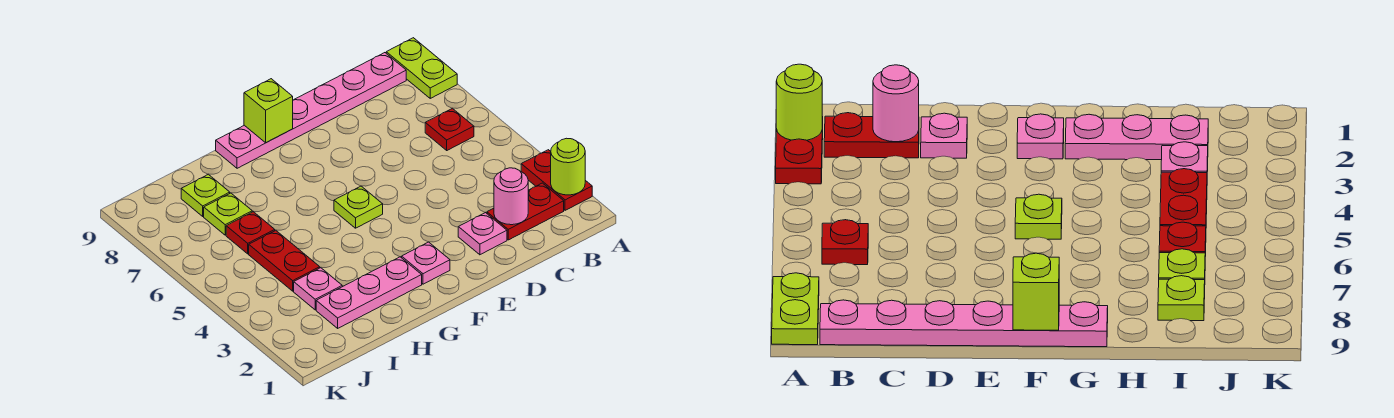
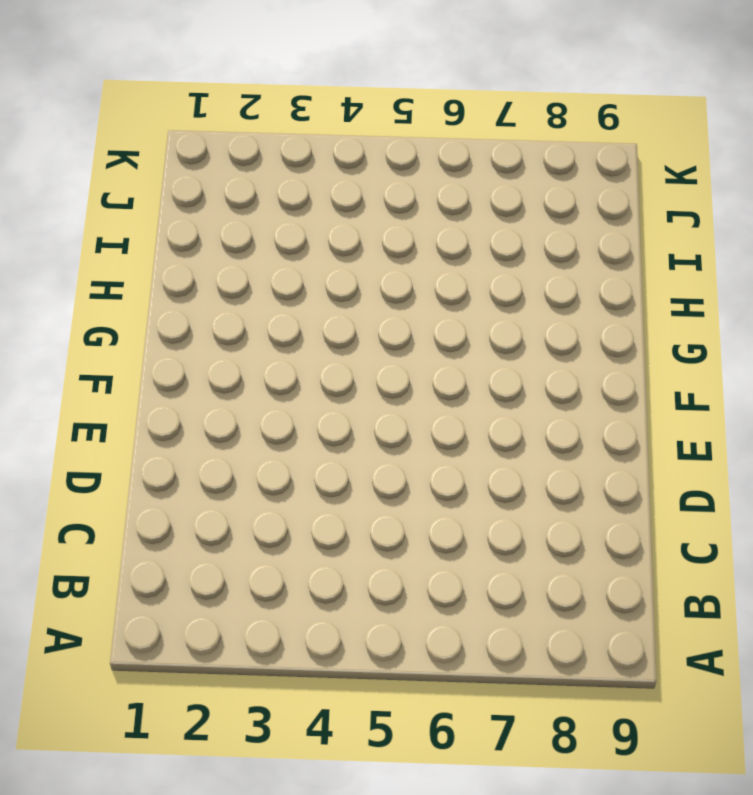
none -> red plate A2:A3 level 1
none -> lime plate A8:A9 level 1
none -> red plate B2:C2 level 1

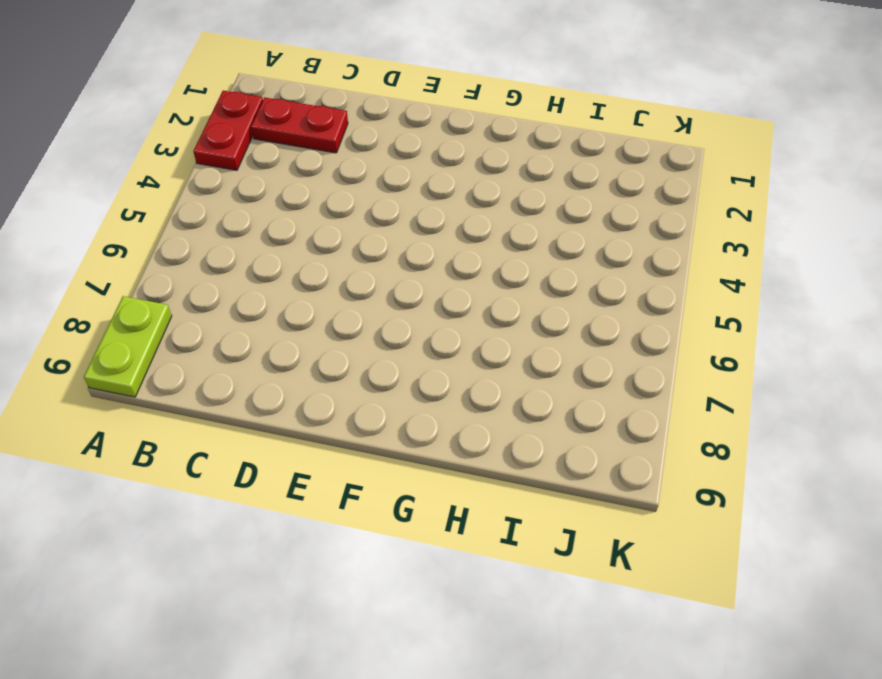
none -> red plate B6 level 1
none -> pink plate B9:G9 level 1
none -> pink plate D2 level 1

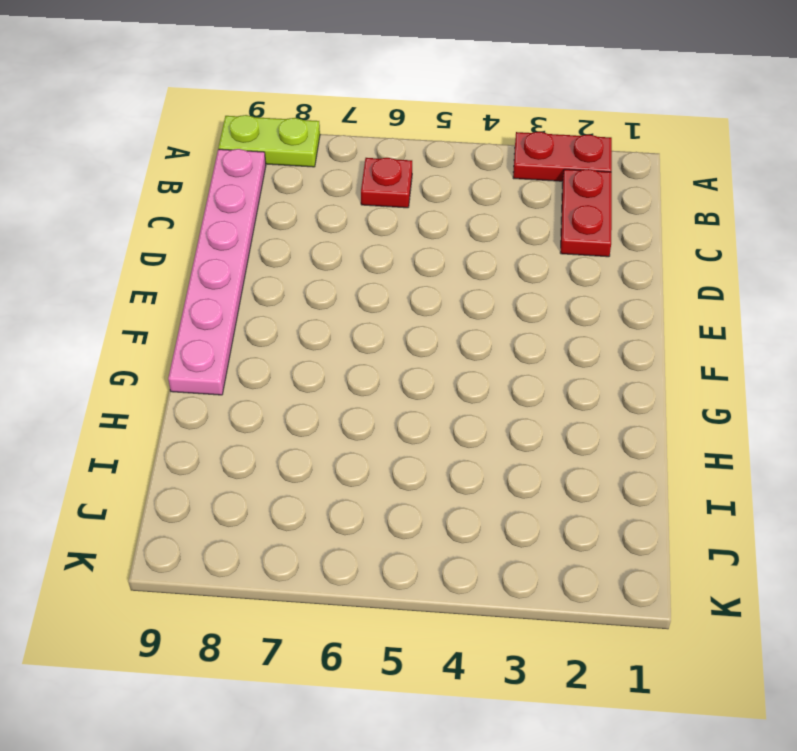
none -> pink plate D2 level 1
none -> pink plate F2 level 1
none -> lime plate F5 level 1

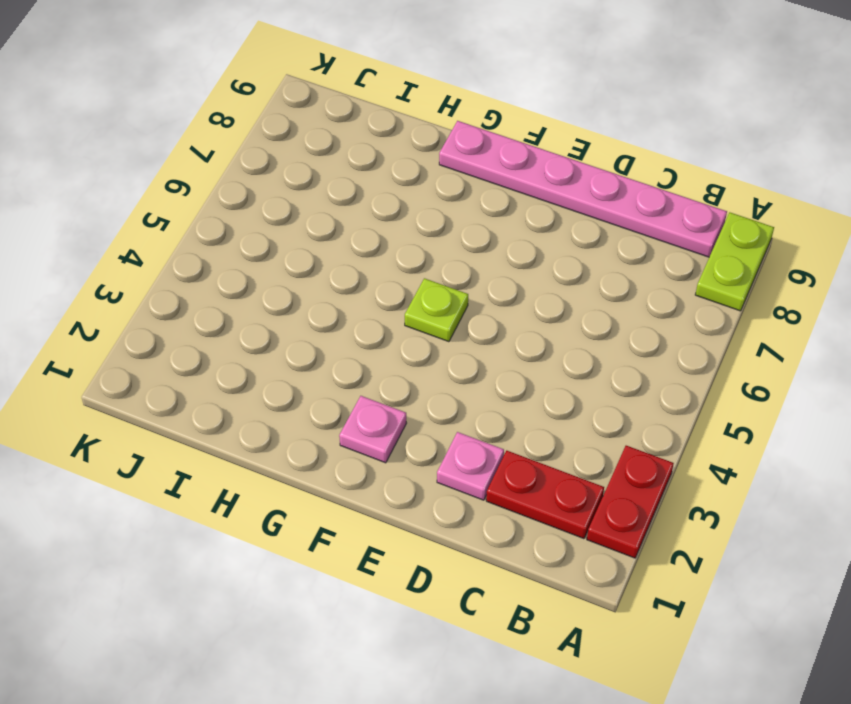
none -> red plate B6 level 1
none -> pink plate G2:I2 level 1
none -> pink plate I3 level 1

